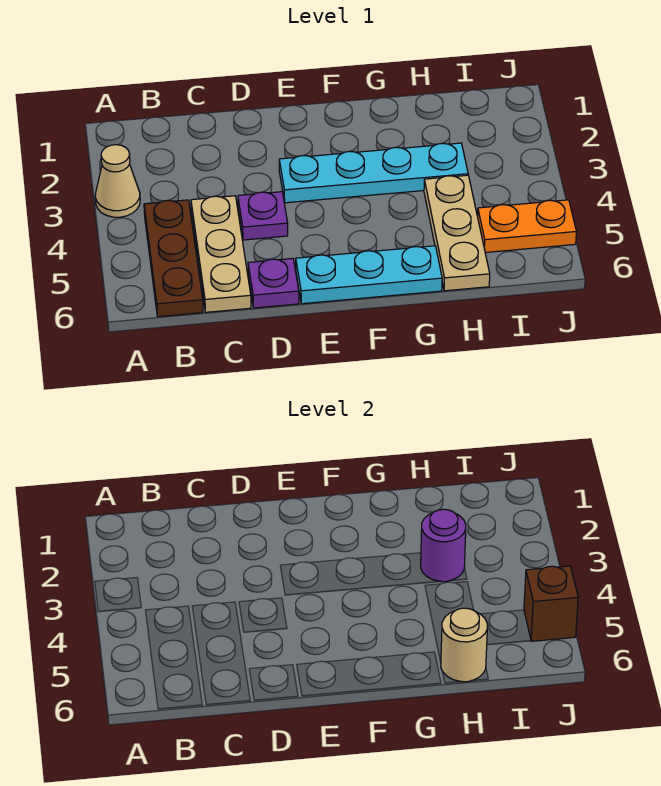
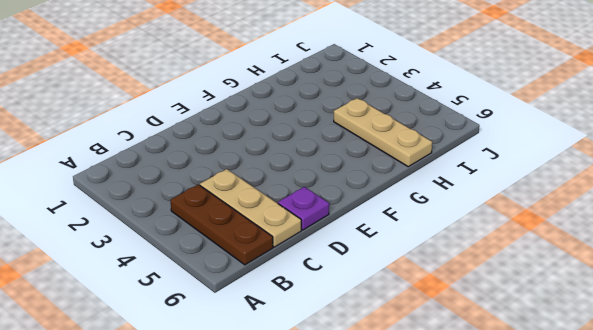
none -> tan cone A3 level 1
none -> purple plate D4 level 1
none -> cyan plate E3:H3 level 1

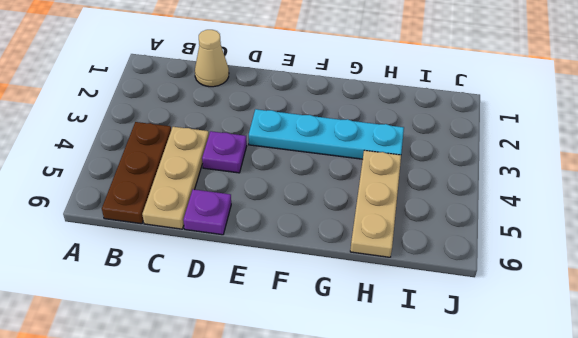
tan cone C1 level 1 -> tan cone A3 level 1
none -> cyan plate E6:G6 level 1
none -> orange plate I5:J5 level 1
none -> purple round brick H3 level 2

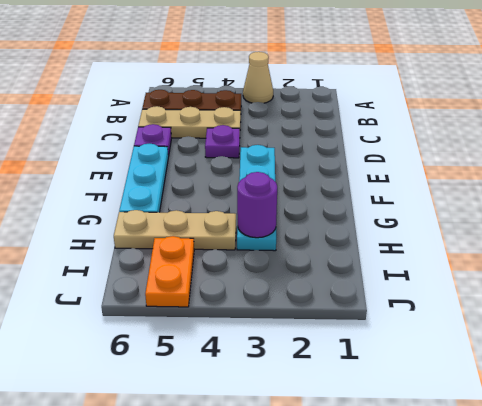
none -> tan round brick H6 level 2
none -> brown brick J5 level 2

